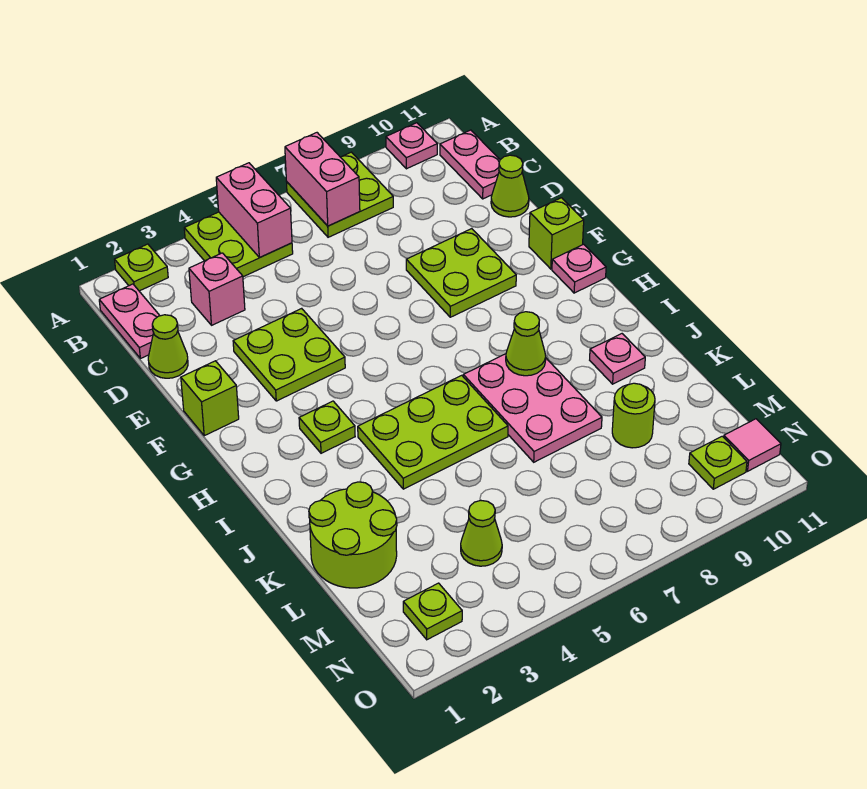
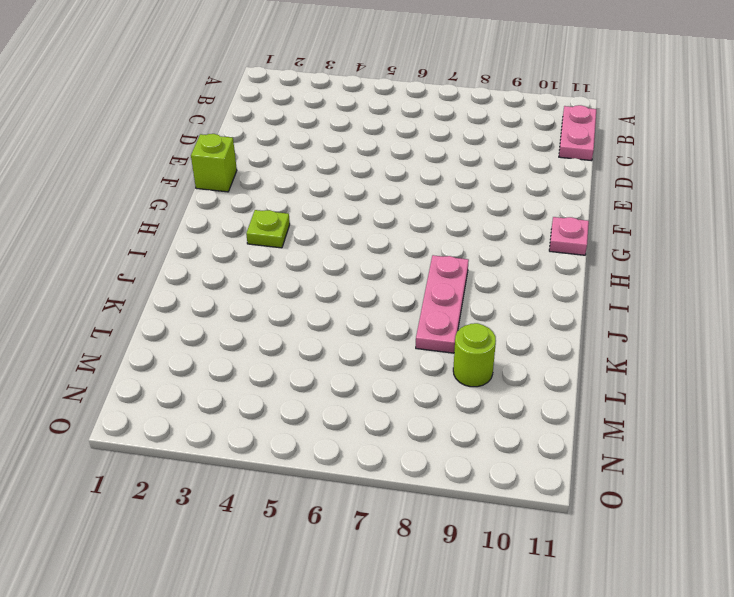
pink plate I8:K8 level 1 -> pink plate I7:K8 level 1
none -> lime plate A2 level 1
none -> lime plate A4:B5 level 1
none -> lime plate A7:B8 level 1

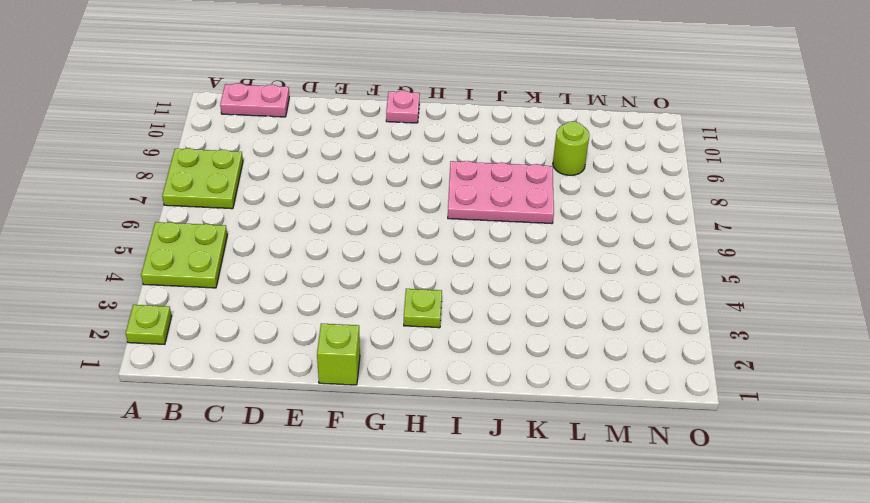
none -> pink plate A10 level 1
none -> pink plate B1:C1 level 1
none -> pink brick C3 level 1

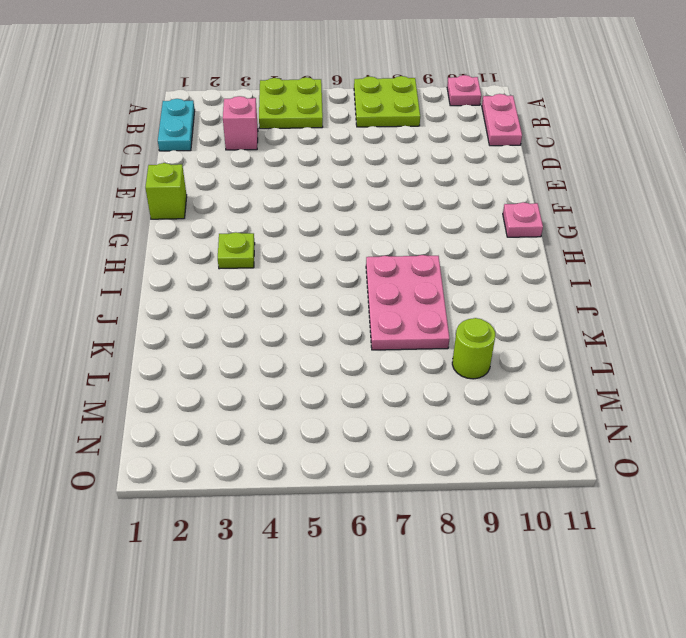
cyan plate B1:C1 level 1 -> pink plate B1:C1 level 1
none -> lime plate A2 level 1
none -> lime cone D1 level 1
none -> lime cone D11 level 1

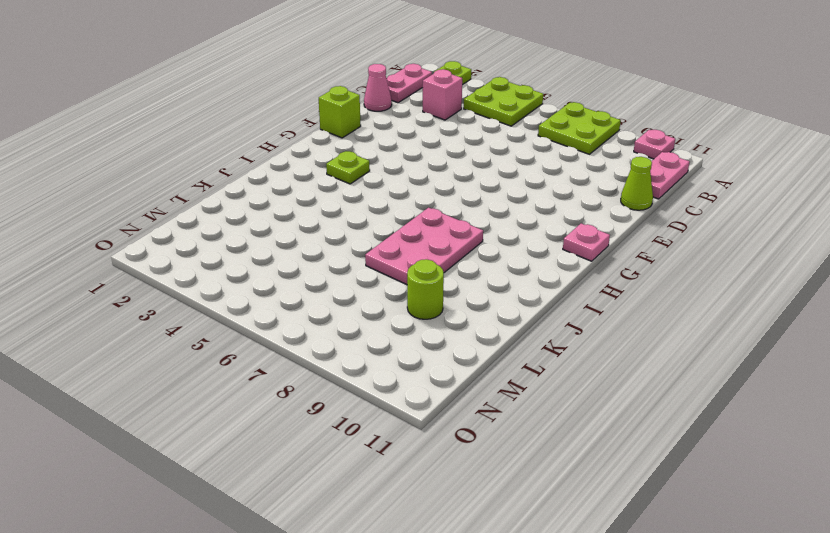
pink cone D1 level 1 -> lime cone D1 level 1
none -> lime plate E3:F4 level 1
none -> lime plate E8:F9 level 1
none -> lime brick F11 level 1

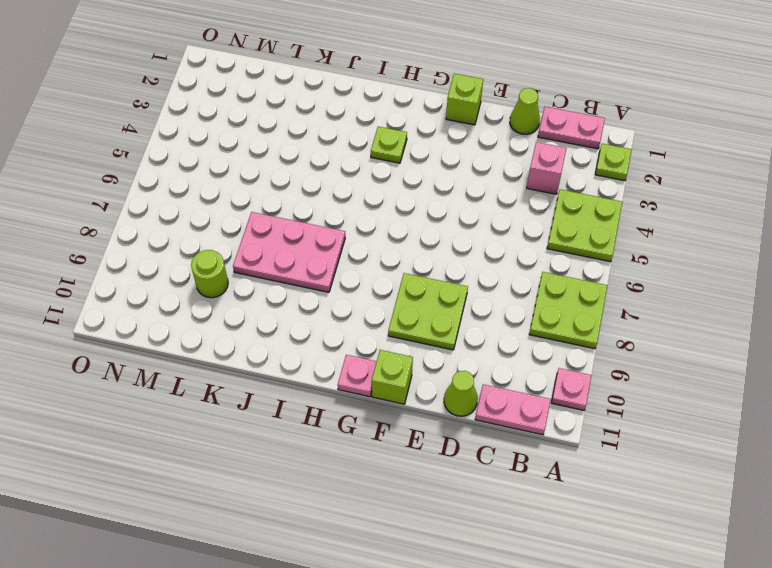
none -> lime plate E3:F4 level 1
none -> lime plate I4:J6 level 1
none -> pink plate J10 level 1

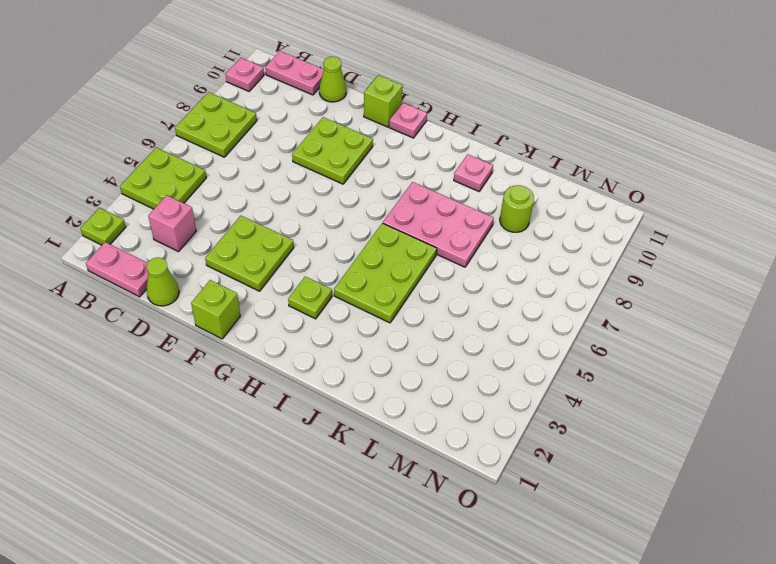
none -> lime round brick K1:L2 level 1
none -> lime cone M4 level 1
none -> lime plate N2 level 1

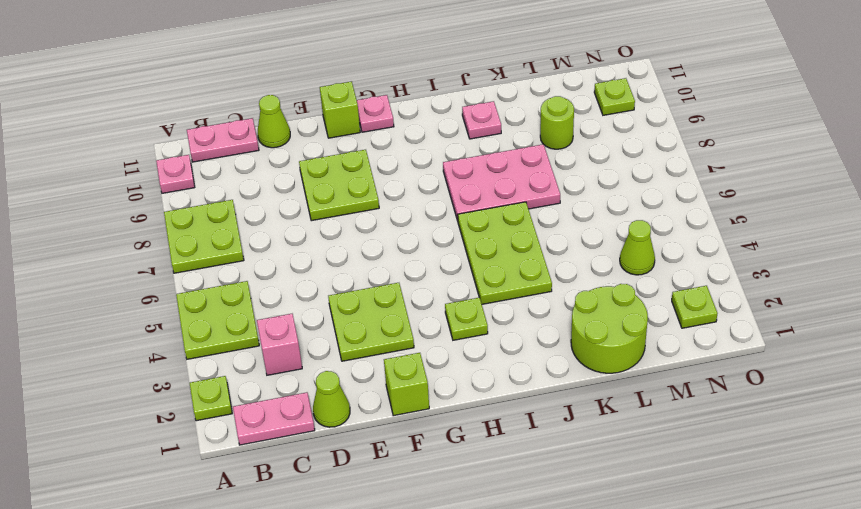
none -> pink tile N11 level 1
none -> pink brick A5:B5 level 2
none -> pink brick A7:B7 level 2

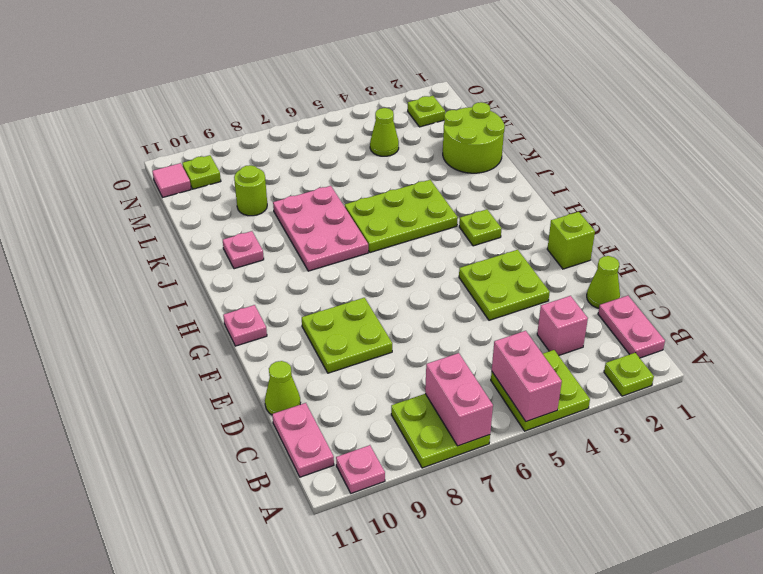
none -> lime brick F11 level 1
none -> lime cone I8 level 2

